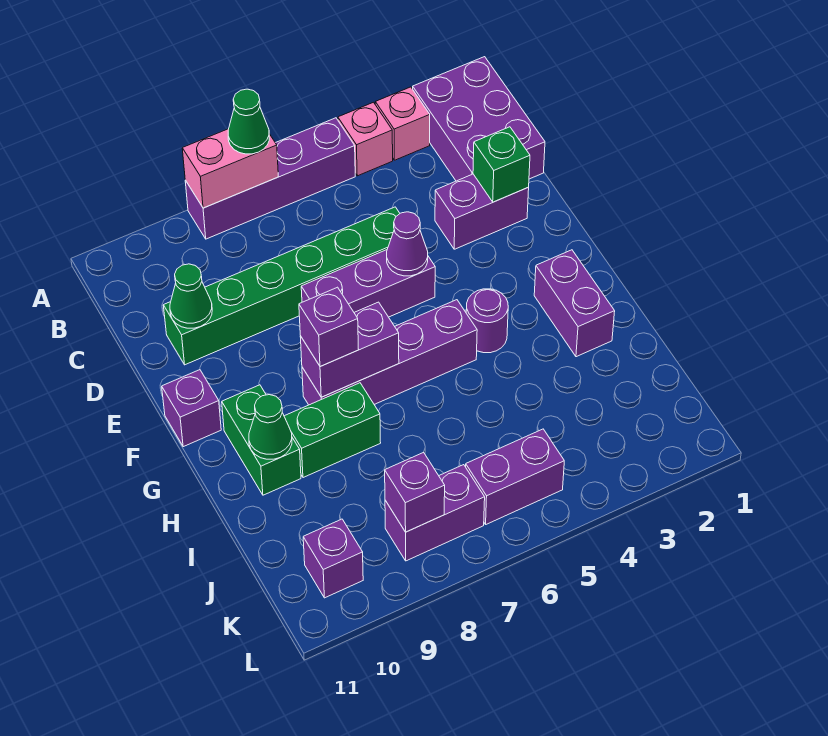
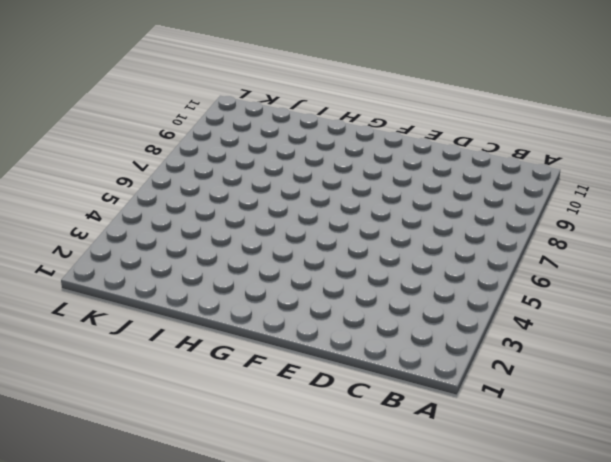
none -> purple brick A1:C2 level 1
none -> pink brick A3 level 1
none -> pink brick A4 level 1

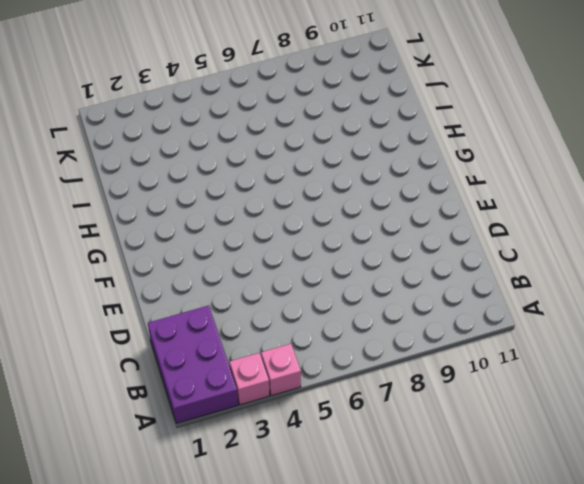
none -> purple brick A5:A8 level 1
none -> purple brick D2:D3 level 1
none -> green brick D5:D10 level 1

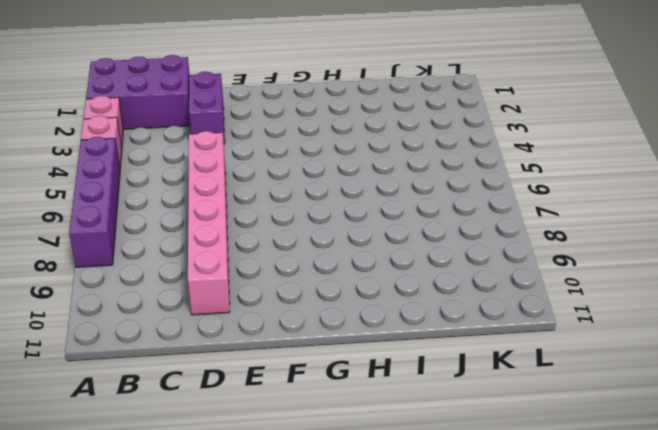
pink brick D5:D10 level 1 -> green brick D5:D10 level 1
none -> purple brick E5:E7 level 1
none -> purple brick F11 level 1
none -> purple brick G2:H2 level 1

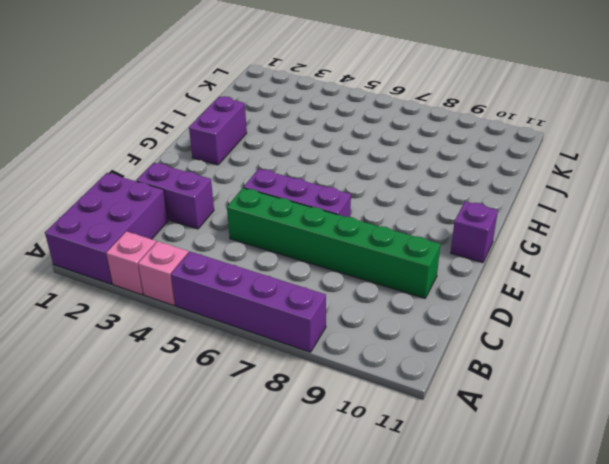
none -> purple round brick G4 level 1
none -> purple brick G5:G8 level 1
none -> green brick G10:H10 level 1

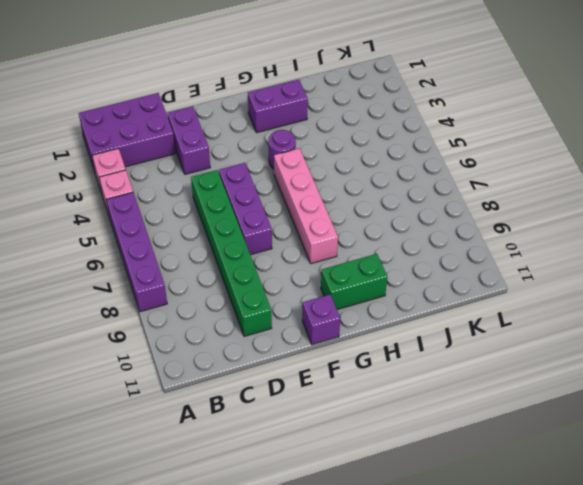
pink brick G5:G8 level 1 -> purple brick G5:G8 level 1
none -> green brick H8:H9 level 1
none -> purple brick K5:K6 level 1
none -> purple brick K7:K8 level 1

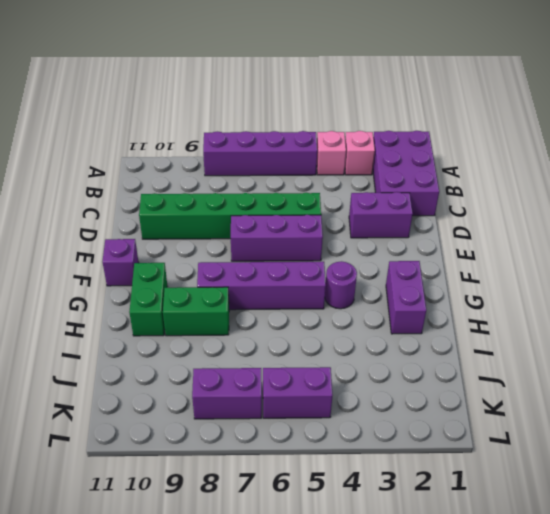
none -> purple brick K10 level 1
none -> pink brick A7:A8 level 2
none -> green brick D2 level 2

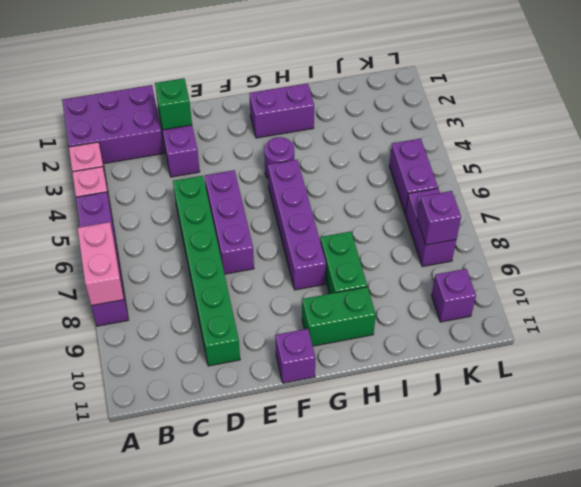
none -> green cone D10 level 2
none -> purple cone E5 level 2
none -> purple brick G7:G8 level 2

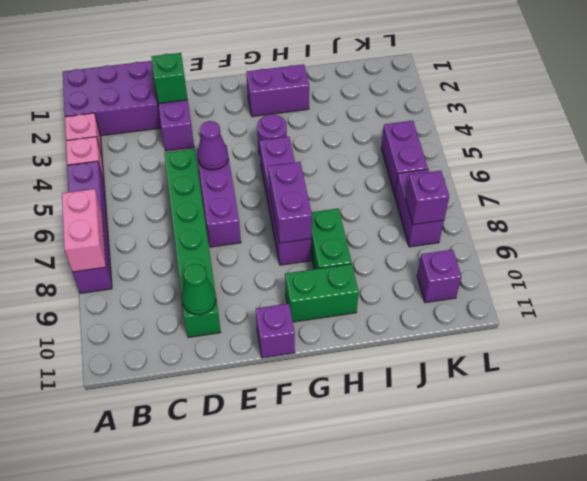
none -> green cone H10 level 2
none -> green cone A7 level 3
none -> purple brick G8 level 3

